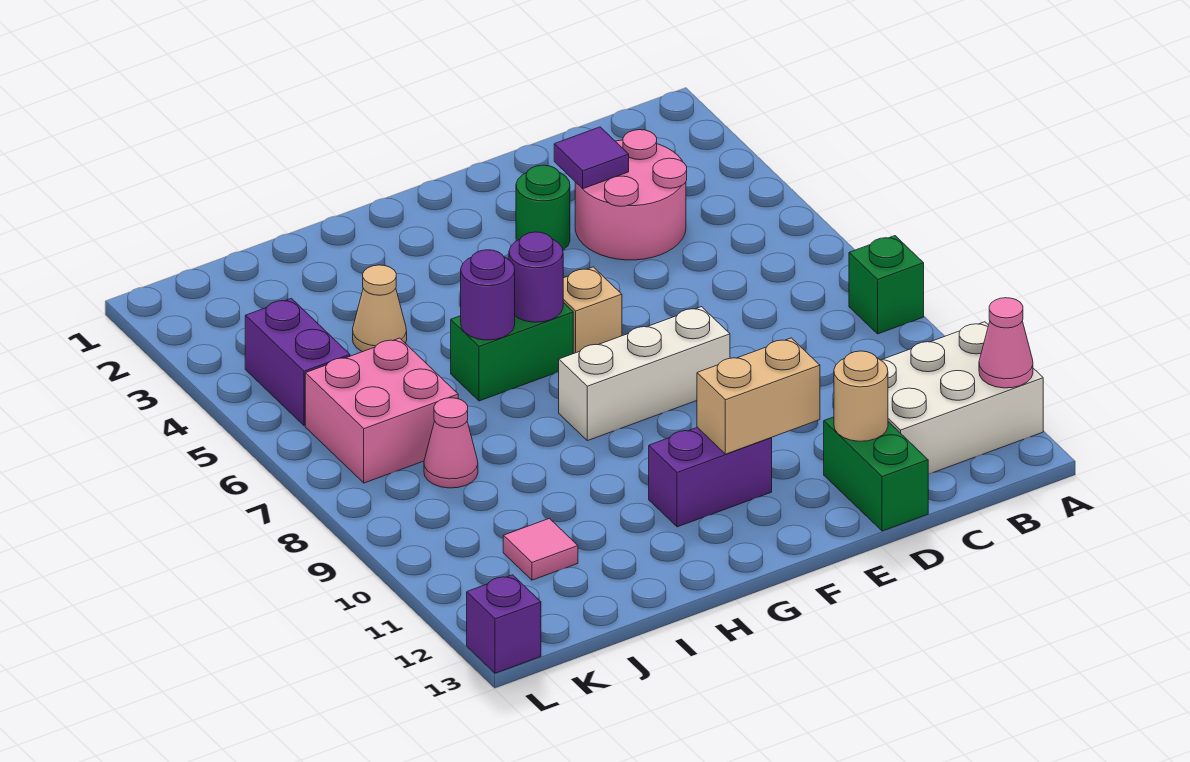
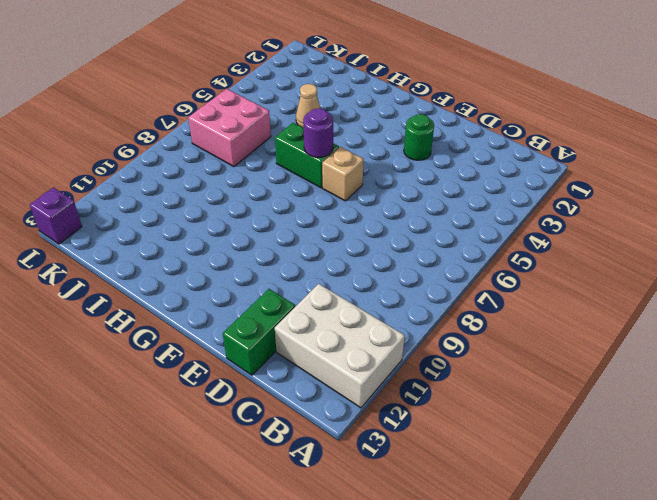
none -> green brick A8 level 1
none -> pink round brick C3:D4 level 1
none -> white brick E8:G8 level 1

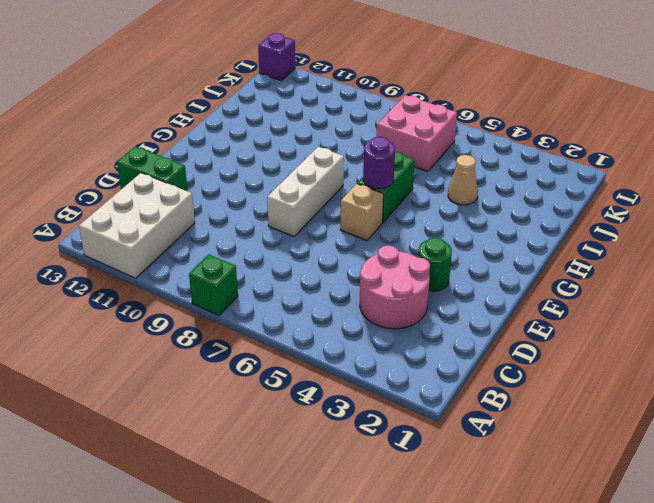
none -> purple brick F11:G11 level 1
none -> pink cone J8 level 1
none -> pink tile J11 level 1

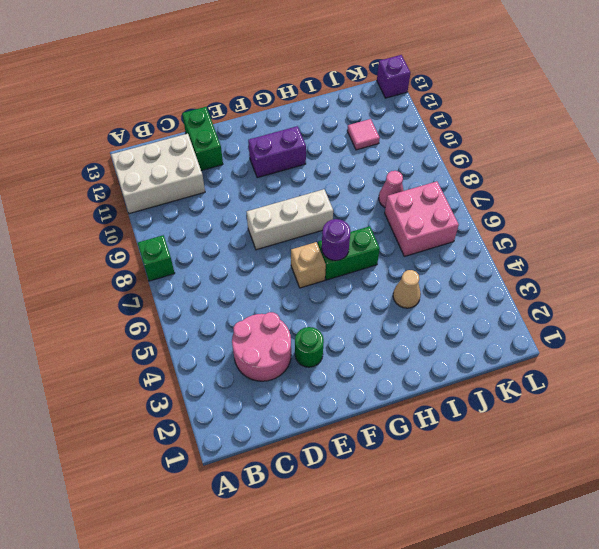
none -> purple brick K4:K5 level 1
none -> pink cone A12 level 2
none -> purple tile D3 level 2

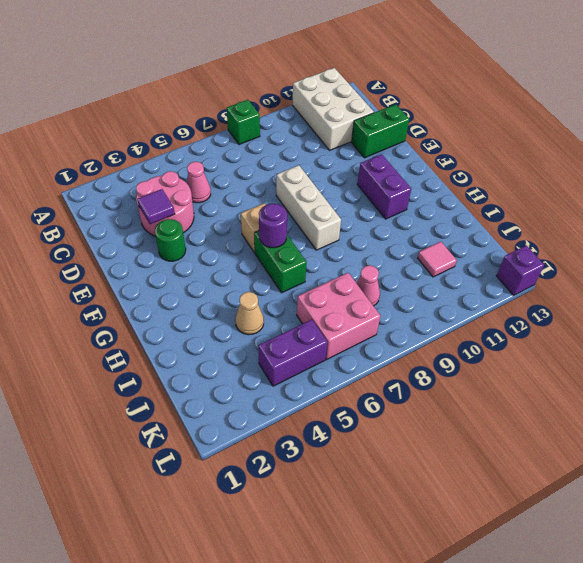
pink cone C5 level 1 -> pink cone A12 level 2
none -> tan round brick D12 level 2
none -> tan brick E11:F11 level 2
none -> purple round brick H6 level 2

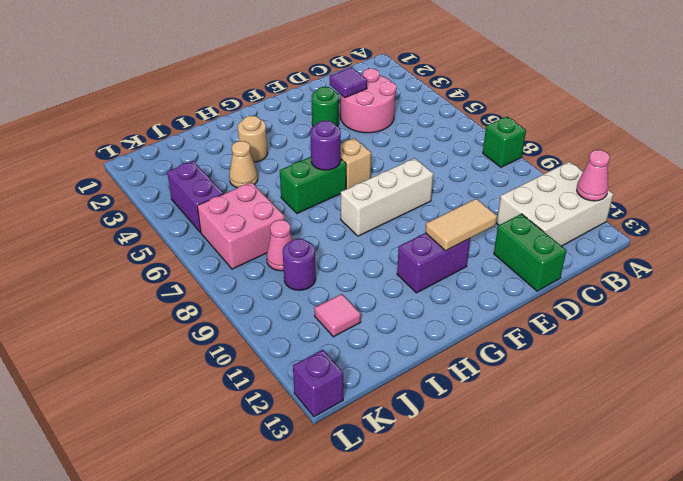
tan tile E11:F11 level 2 -> tan brick E11:F11 level 2
tan round brick H3 level 1 -> tan round brick D12 level 2
purple round brick J9 level 1 -> purple round brick H6 level 2

